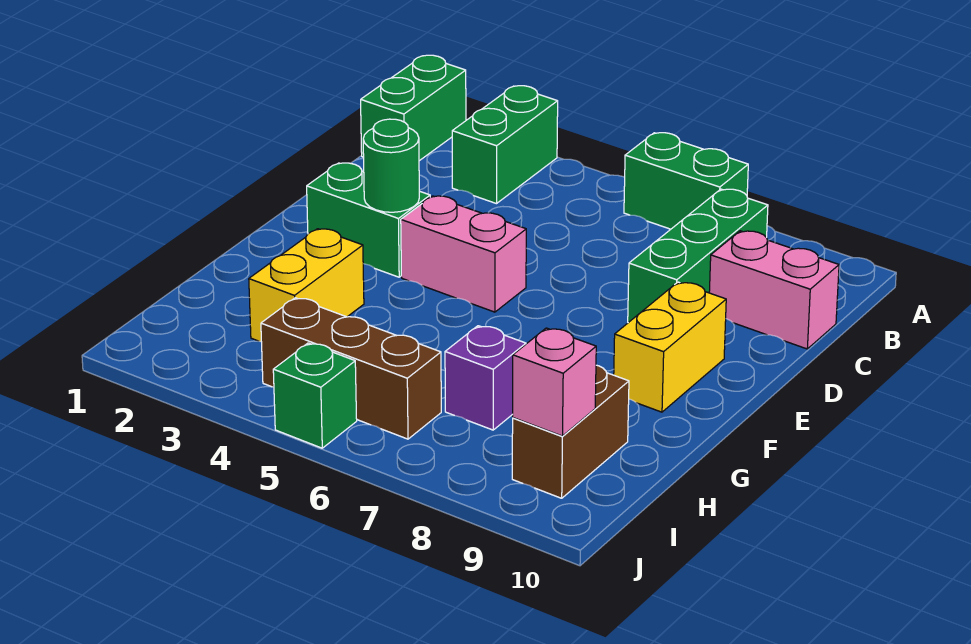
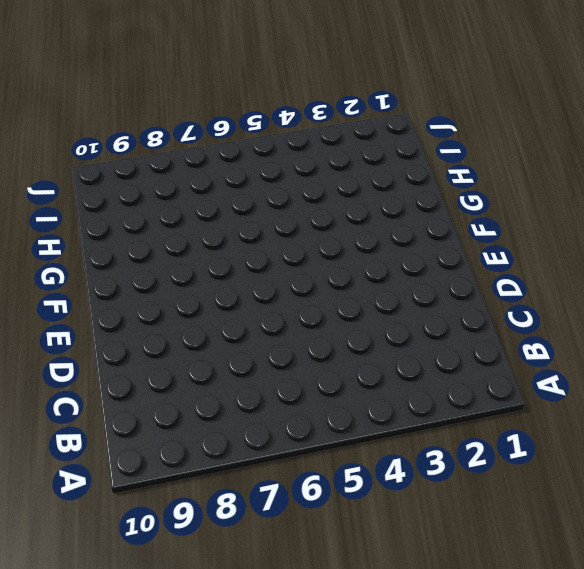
none -> green brick A1:B1 level 1
none -> green brick A3:B3 level 1
none -> green brick A6:A7 level 1

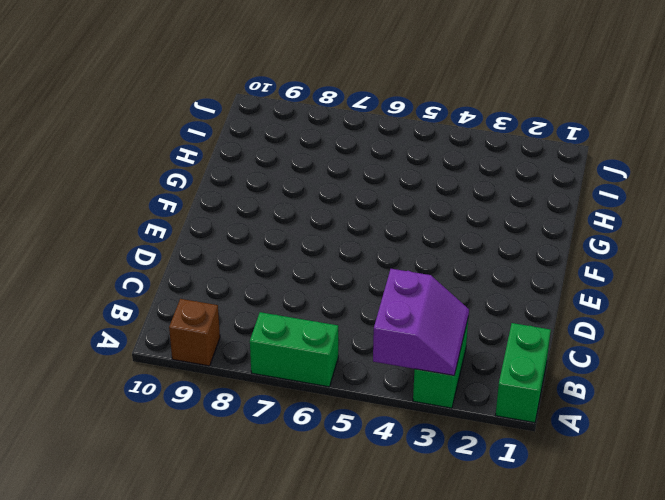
purple slope A3:B4 level 2 top 4 -> none
brown brick A9 level 1 -> none
none -> green brick B8:D8 level 1
none -> pink brick C9:C10 level 1
none -> green brick E2:E3 level 1

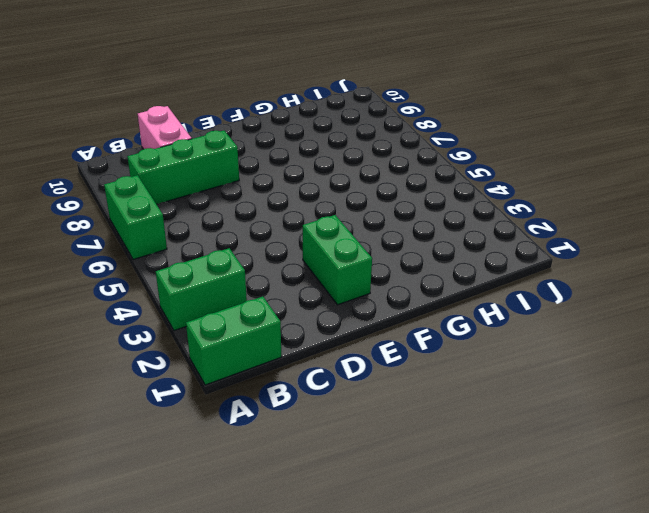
none -> pink brick E4:E5 level 1
none -> yellow brick E9:F9 level 1
none -> yellow brick G3:H3 level 1

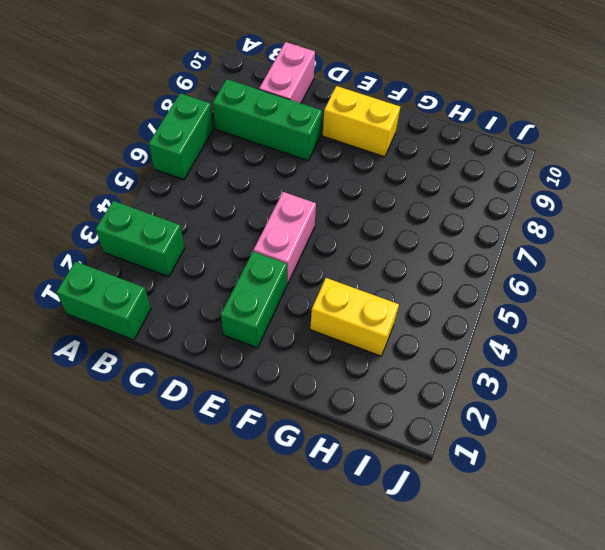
none -> purple brick H7 level 1
none -> brown brick H9:I9 level 1
none -> brown brick I4:I6 level 1

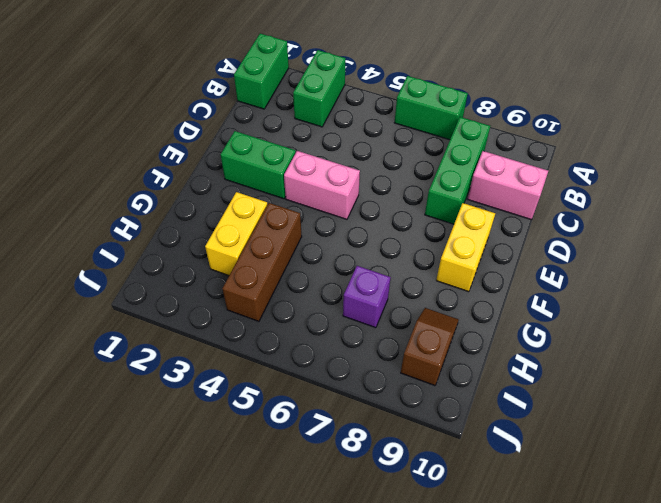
brown brick G4:I4 level 1 -> brown brick I4:I6 level 1
brown slope H9:I9 level 1 top I -> brown brick H9:I9 level 1
none -> green brick J5 level 1
none -> green round brick E3 level 2
none -> pink brick I9 level 2

